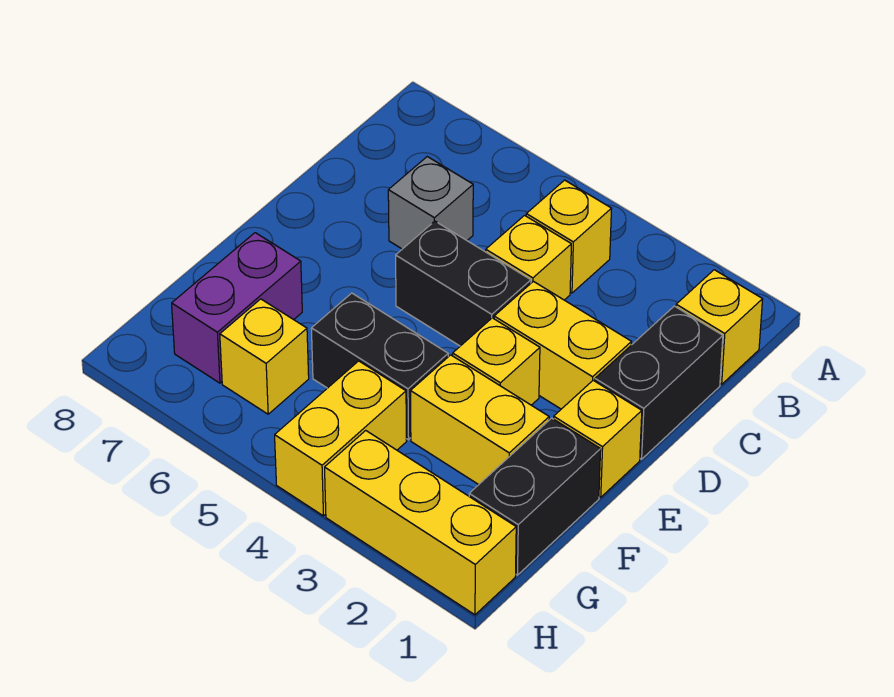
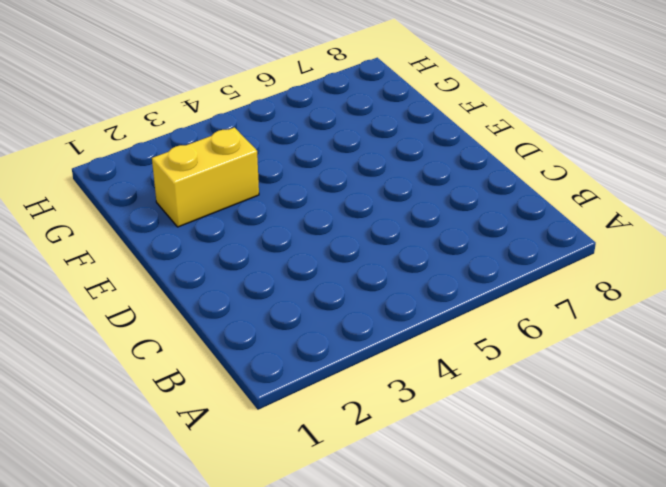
none -> yellow brick B1 level 1
none -> yellow brick B4 level 1
none -> black brick C1:D1 level 1

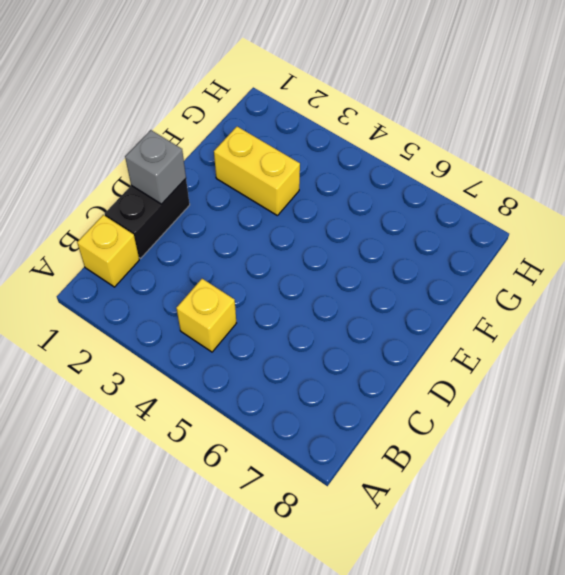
grey brick D1 level 2 -> grey brick C6 level 1
none -> yellow brick C4 level 1
none -> yellow brick D2:D3 level 1
none -> black brick D4:D5 level 1

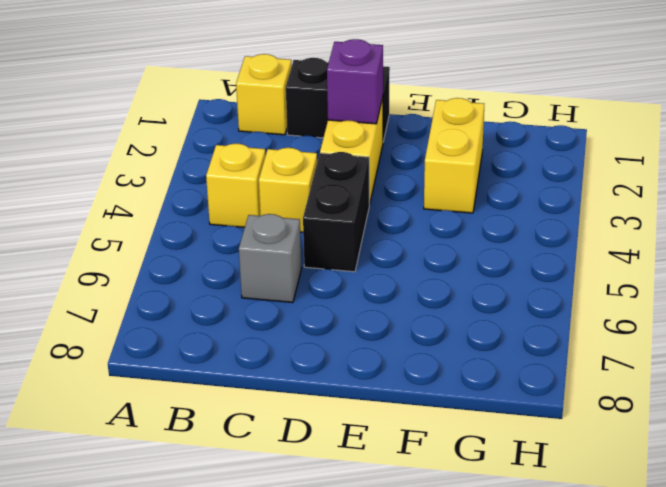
purple brick D2 level 2 -> none
none -> yellow brick E1 level 1
none -> yellow brick E3 level 1
none -> black brick F1:G1 level 1

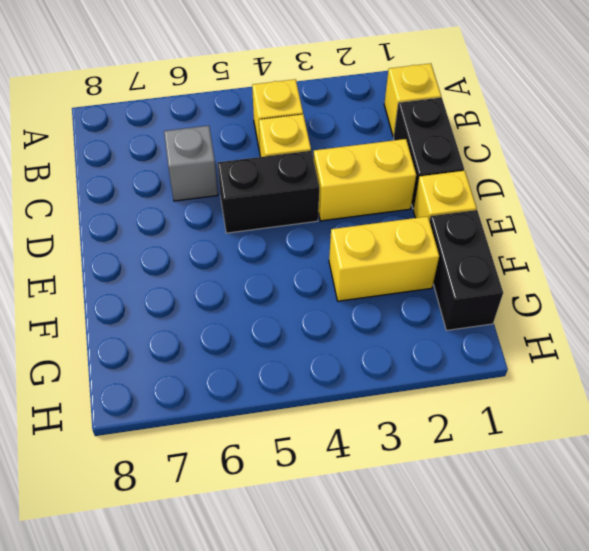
none -> yellow brick E3 level 1
none -> black brick F4:F5 level 1
none -> purple brick F7:G7 level 1

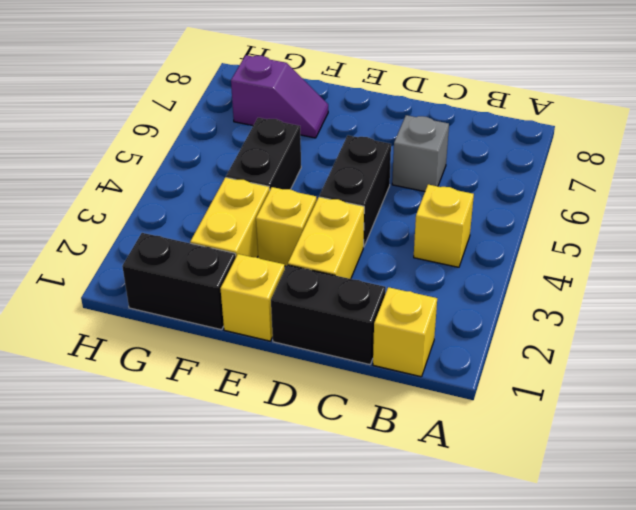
purple slope F7:G7 level 1 top G -> purple brick F7:G7 level 1
none -> yellow brick C4 level 1
none -> yellow brick G4:H4 level 1
none -> yellow brick G6 level 1

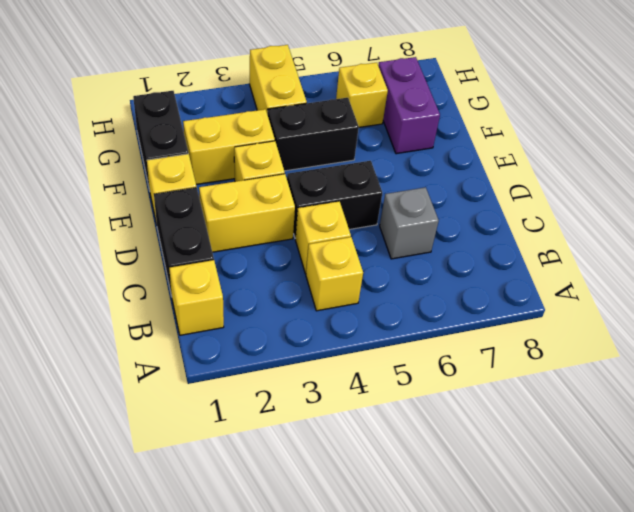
none -> yellow brick H1:H3 level 1

